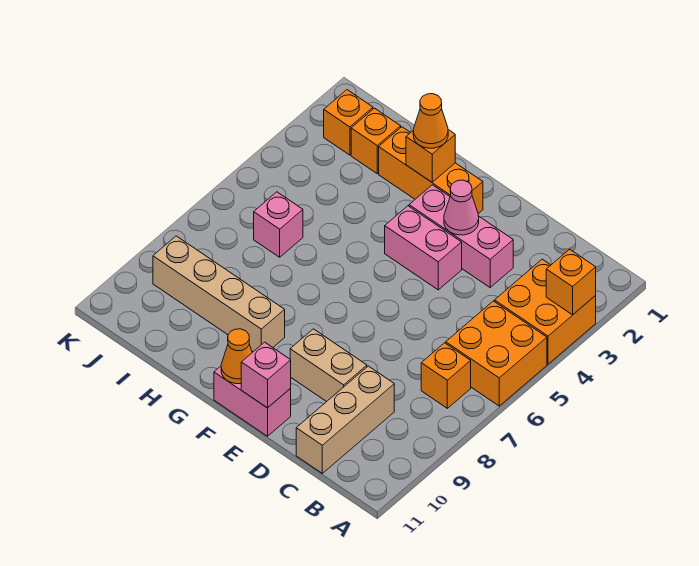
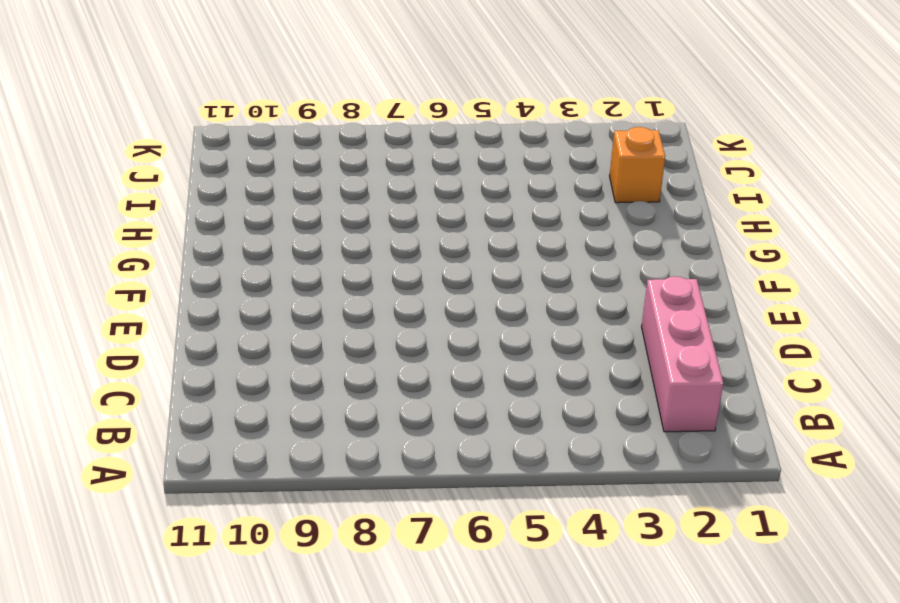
pink brick B2:D2 level 1 -> pink brick D3:F3 level 1
none -> orange brick A3:B4 level 1
none -> orange brick A5:B6 level 1
none -> orange brick B7 level 1

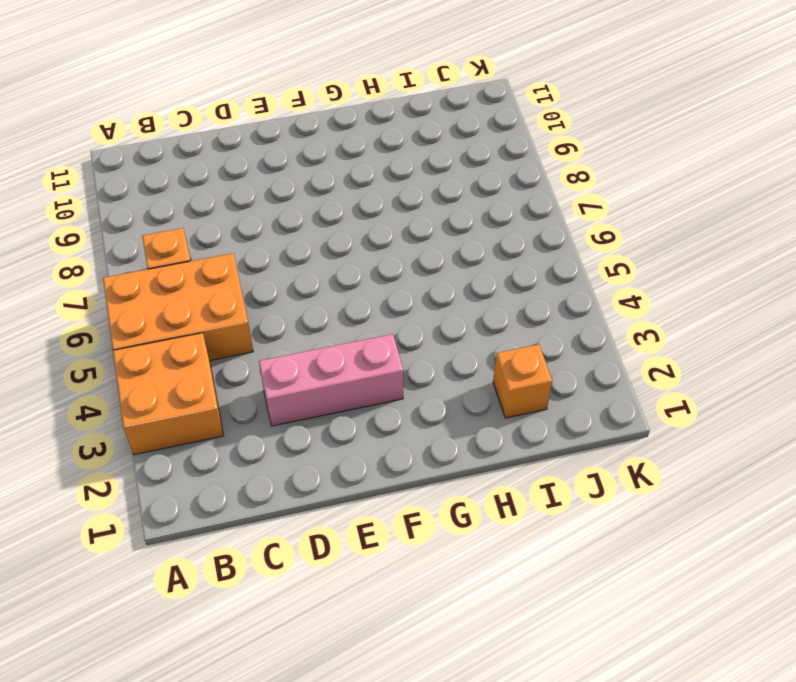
orange brick A5:C6 level 1 -> orange brick A5:B6 level 1
none -> tan brick C9:C11 level 1
none -> tan brick D9:E9 level 1
none -> pink brick E4:F4 level 1

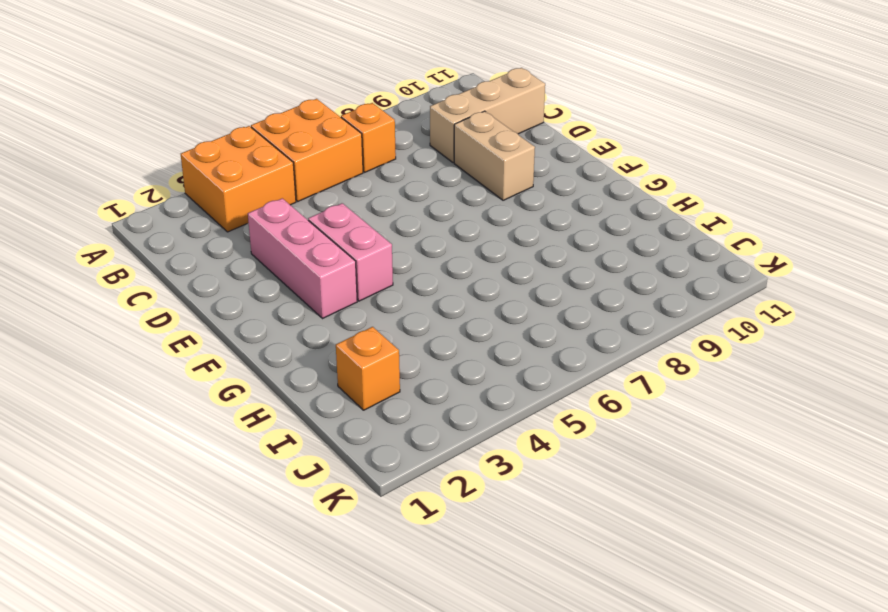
none -> pink brick E11:F11 level 1
none -> orange brick F2:H2 level 1
none -> tan brick G9:J9 level 1

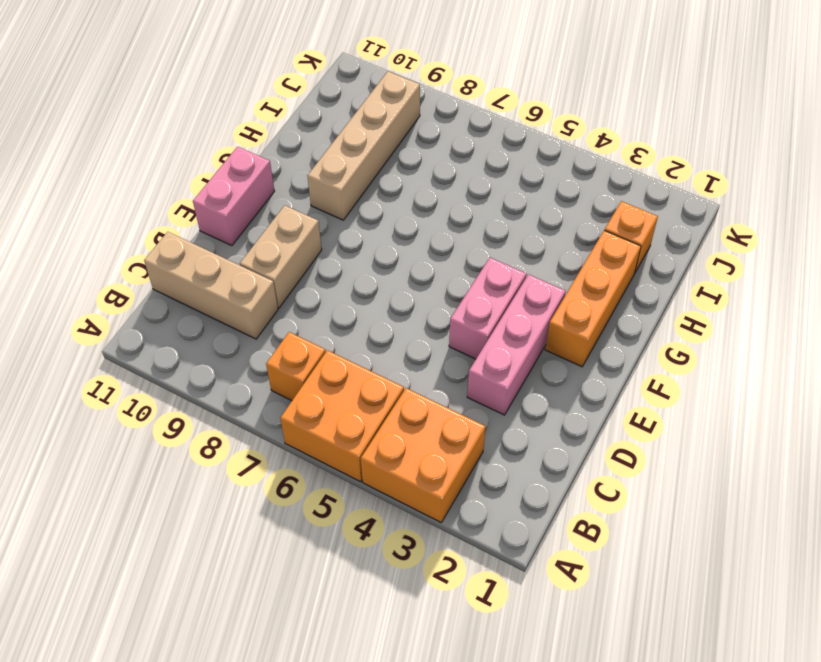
none -> pink brick I6 level 1
none -> orange brick J2 level 1
none -> orange brick A3 level 2

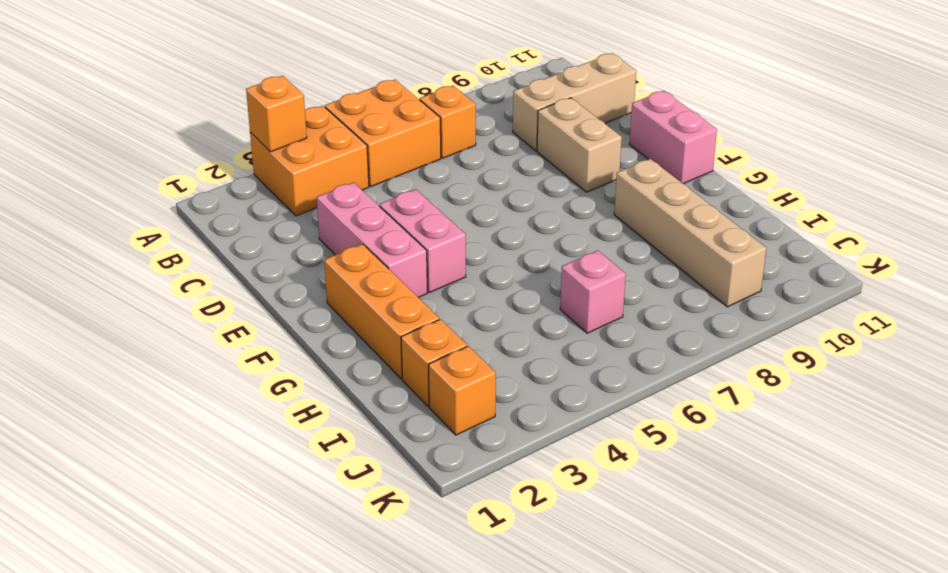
none -> pink cone E3 level 2
none -> pink brick E11 level 2
none -> orange cone F11 level 2

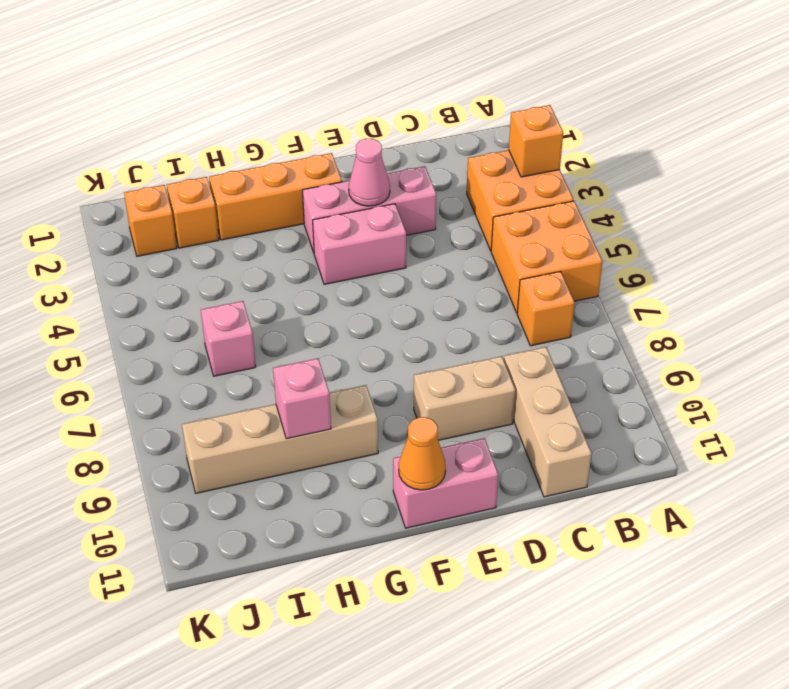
pink brick H9 level 2 -> pink brick E11 level 2
none -> orange brick G2 level 2
none -> orange cone G2 level 3

